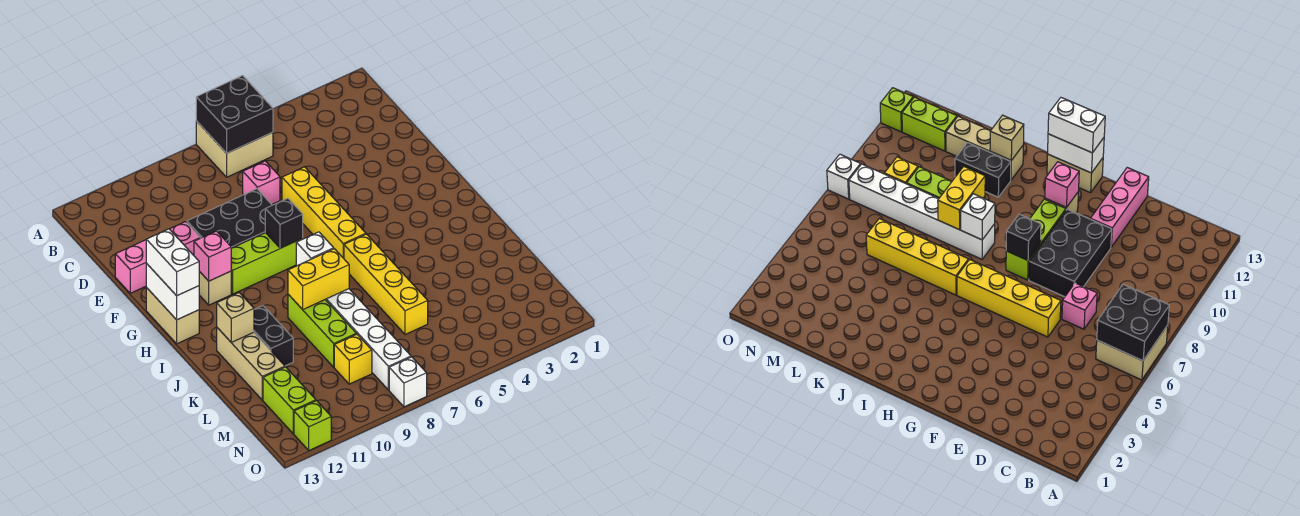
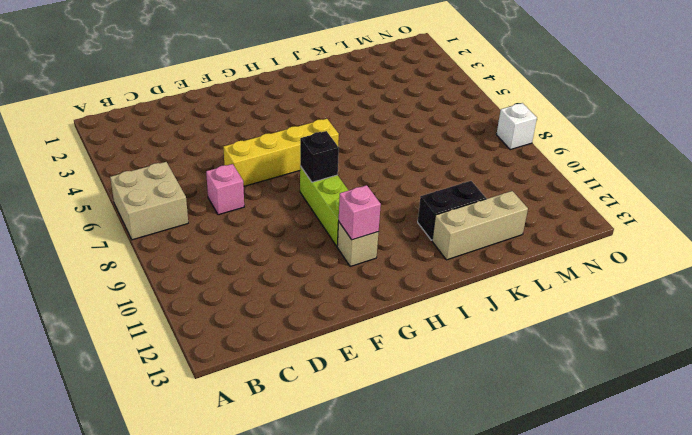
none -> black brick E8:F10 level 1
none -> pink brick E11:E13 level 1
none -> tan brick G13:H13 level 1

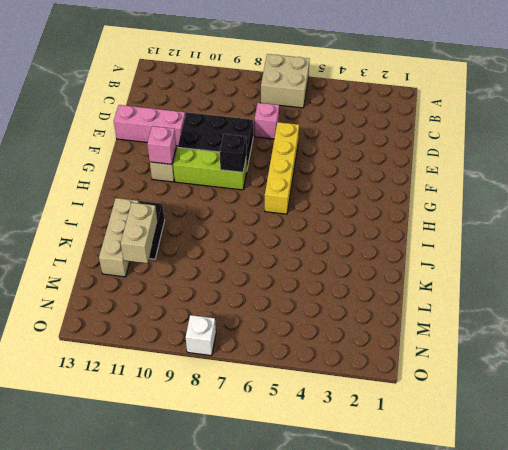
tan brick K11:L11 level 2 -> tan brick G13:H13 level 1
none -> yellow brick I6:L6 level 1
none -> white brick I8:N8 level 1
none -> lime brick J9:L9 level 1

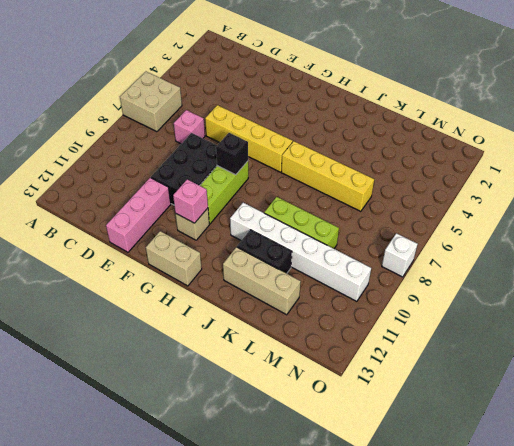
white brick I10:N10 level 1 -> white brick I8:N8 level 1
none -> yellow brick M9 level 1
none -> lime brick M12:N12 level 1
none -> lime brick O12 level 1

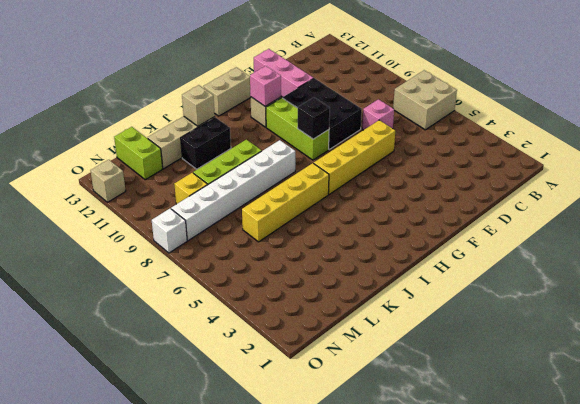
lime brick M12:M13 level 1 -> lime brick M12:N12 level 1
tan brick O12 level 1 -> lime brick O12 level 1
none -> black brick A6:B7 level 2
none -> white brick G13:H13 level 2
none -> white brick I8 level 2

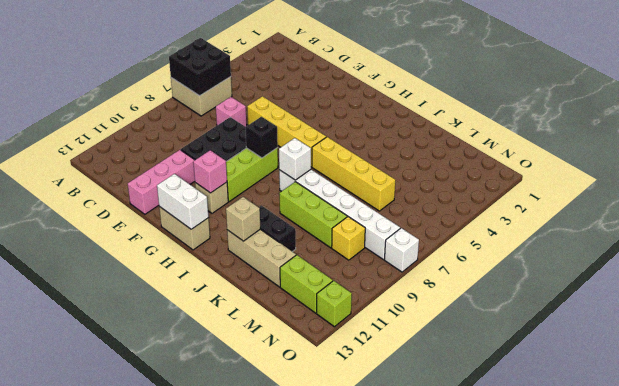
none -> yellow brick J8:J9 level 2
none -> white brick G13:H13 level 3

